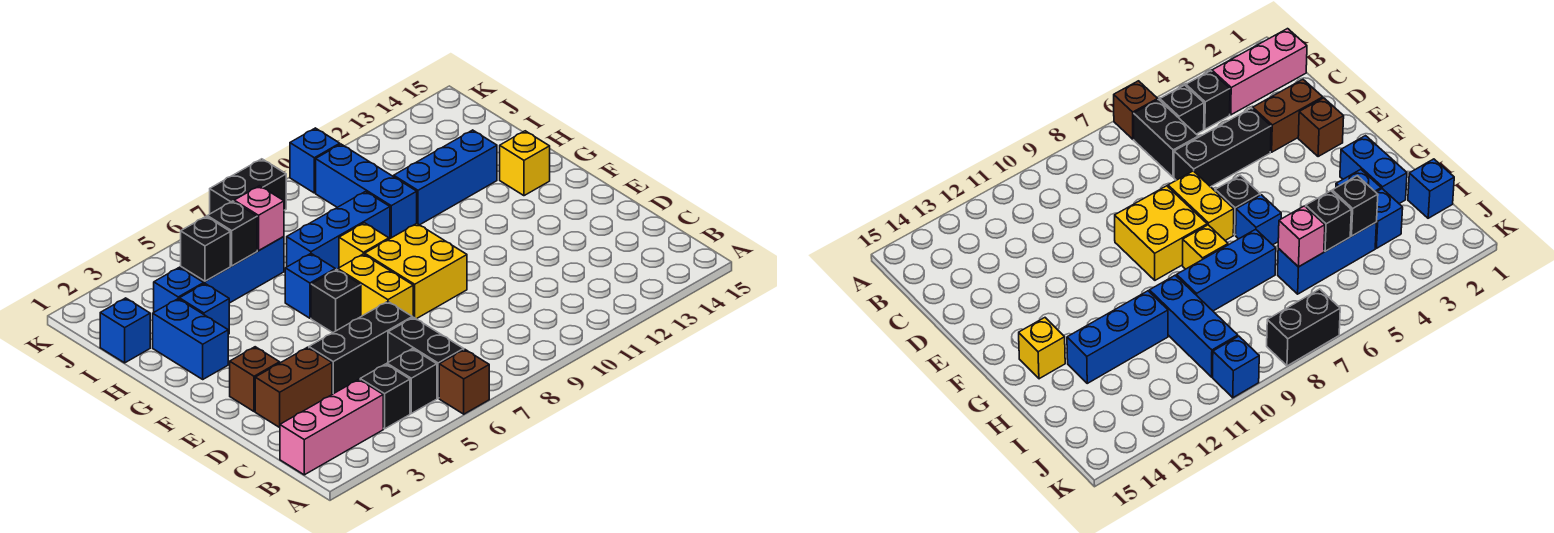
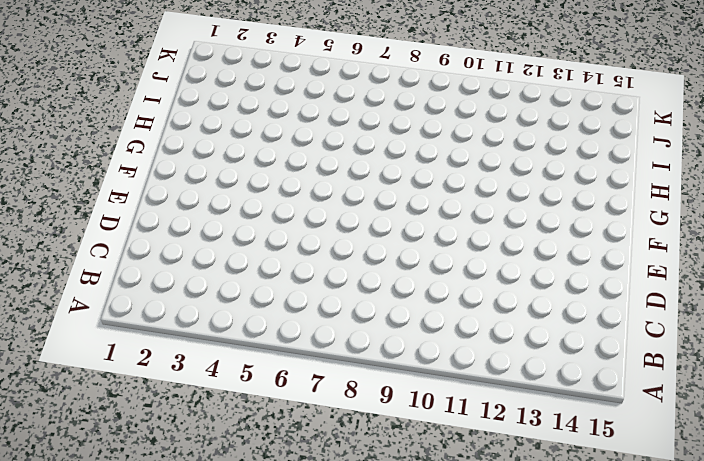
none -> brown brick A6 level 1
none -> pink brick B1:B3 level 1
none -> black brick B4 level 1

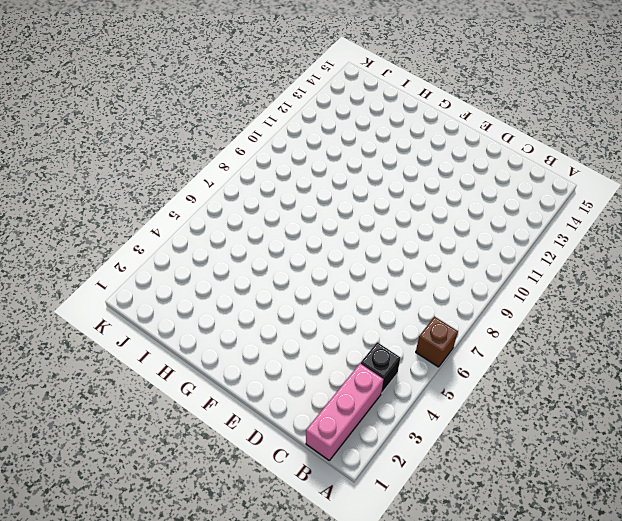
none -> black brick B5 level 1
none -> black brick B6:C6 level 1
none -> brown brick D2:D3 level 1

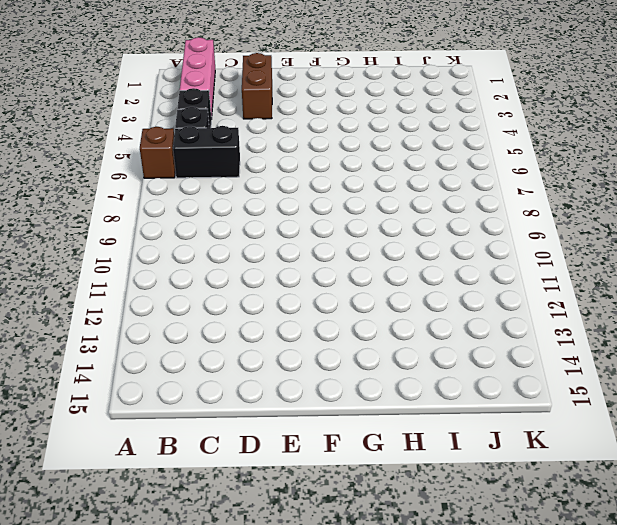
none -> black brick D4:D6 level 1
none -> brown brick E2 level 1
none -> yellow brick E7:F7 level 1

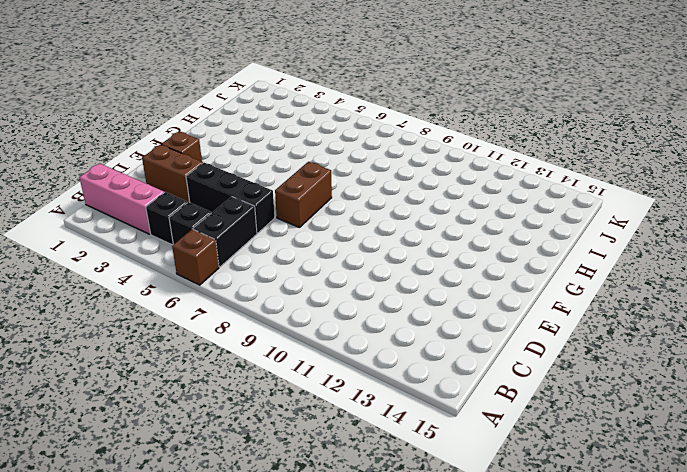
brown brick E7:F7 level 1 -> yellow brick E7:F7 level 1
none -> yellow brick E8:F9 level 1
none -> black brick F6 level 1
none -> blue brick G2:H2 level 1

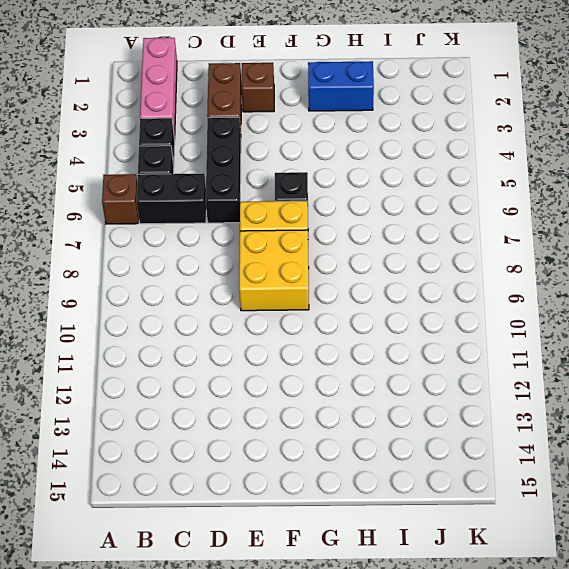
none -> blue brick G6 level 1
none -> yellow brick G8 level 1
none -> yellow brick G14 level 1

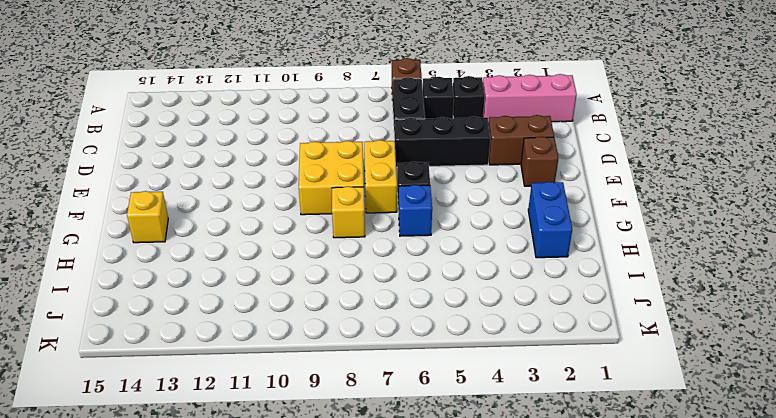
none -> blue brick H3 level 1
none -> blue brick H7:H9 level 1
none -> blue brick H10:J10 level 1

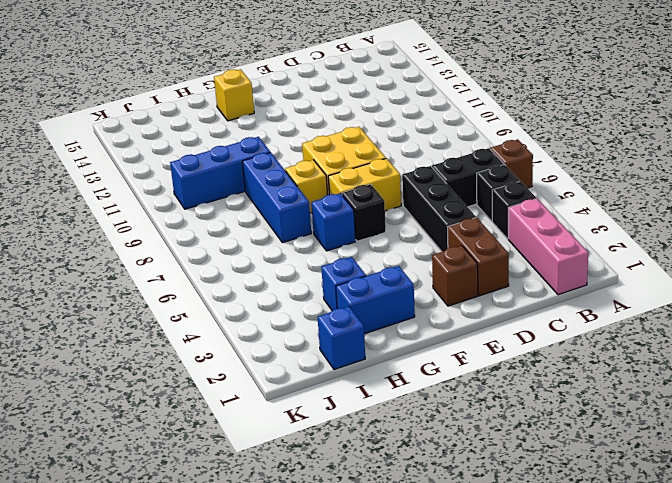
none -> blue brick H11:H13 level 1
none -> blue brick I3 level 1
none -> blue brick I4:I6 level 1

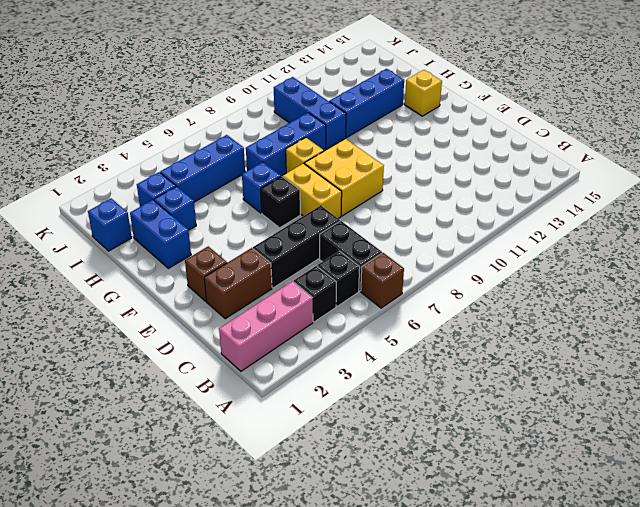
none -> black brick K7:K8 level 1
none -> blue brick K10 level 1
none -> black brick I4 level 2

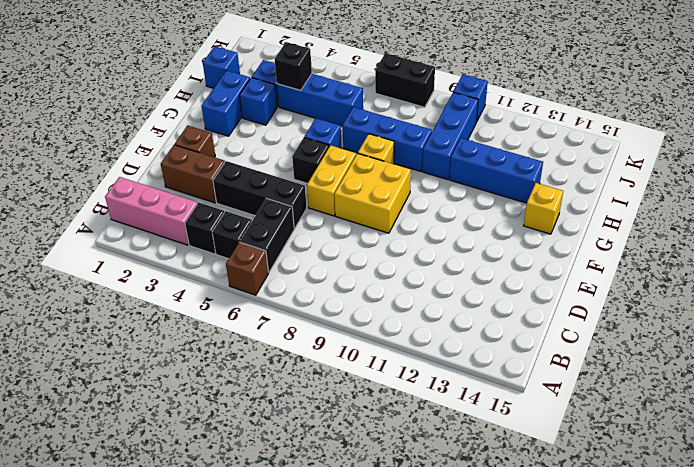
none -> black brick I5 level 2
none -> pink brick I6 level 2

